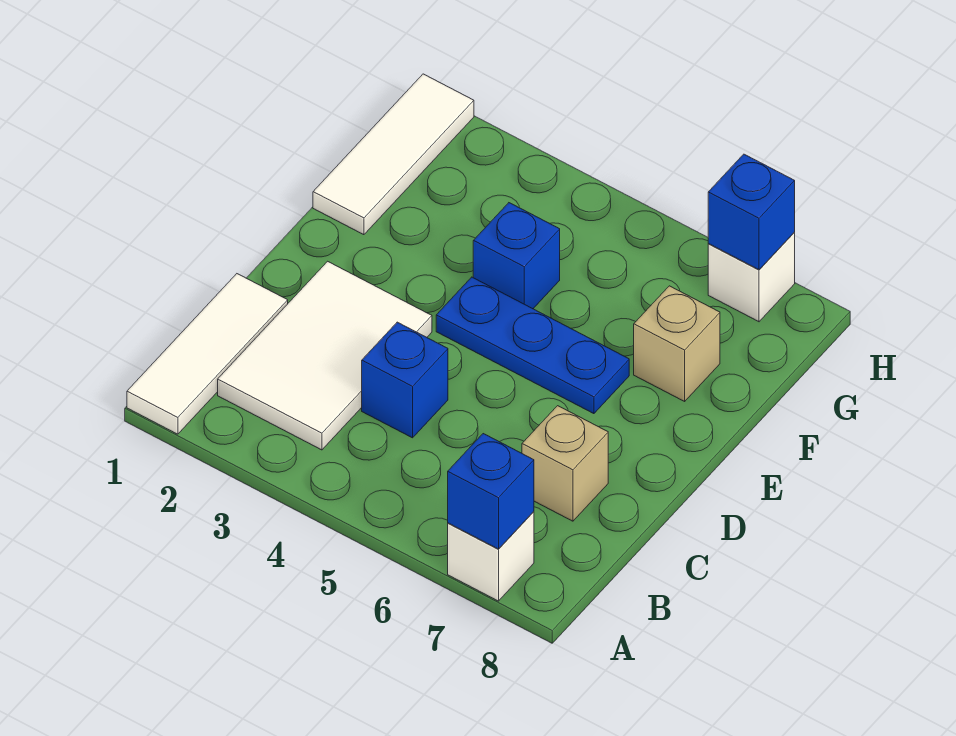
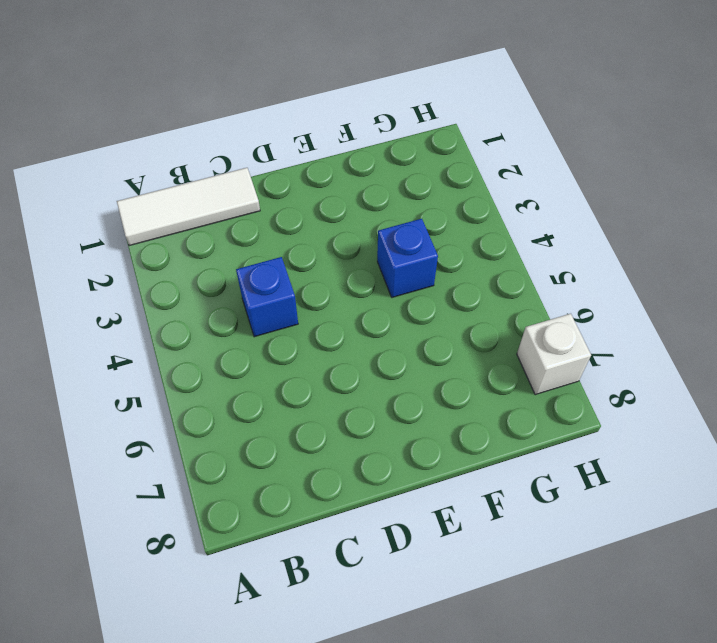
none -> white brick A7 level 1
none -> white tile B2:D3 level 1
none -> tan brick C7 level 1

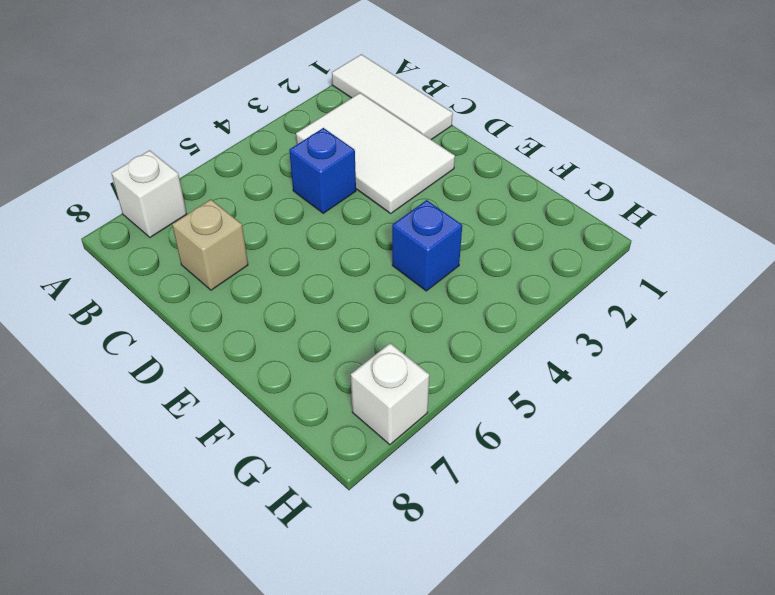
none -> blue plate E4:E6 level 1
none -> white tile F1:H1 level 1
none -> tan brick F7 level 1

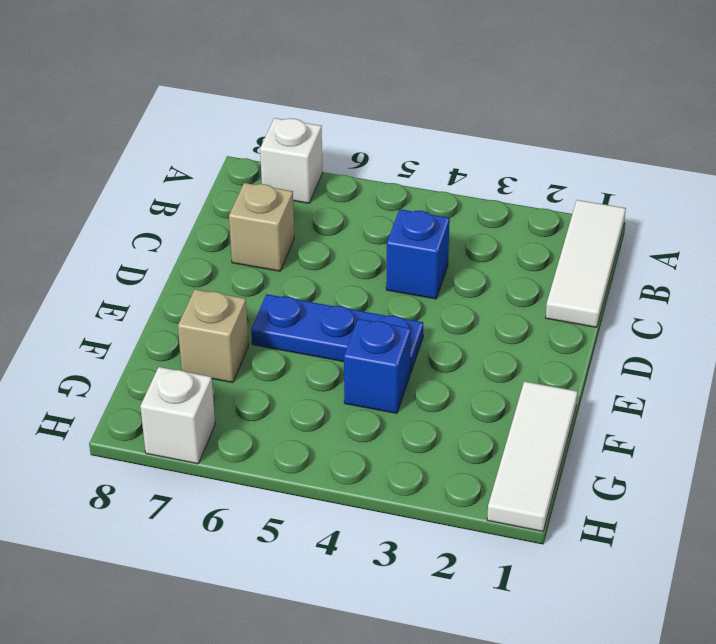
none -> white tile B2:D3 level 1
none -> blue brick A7 level 2
none -> blue brick H7 level 2

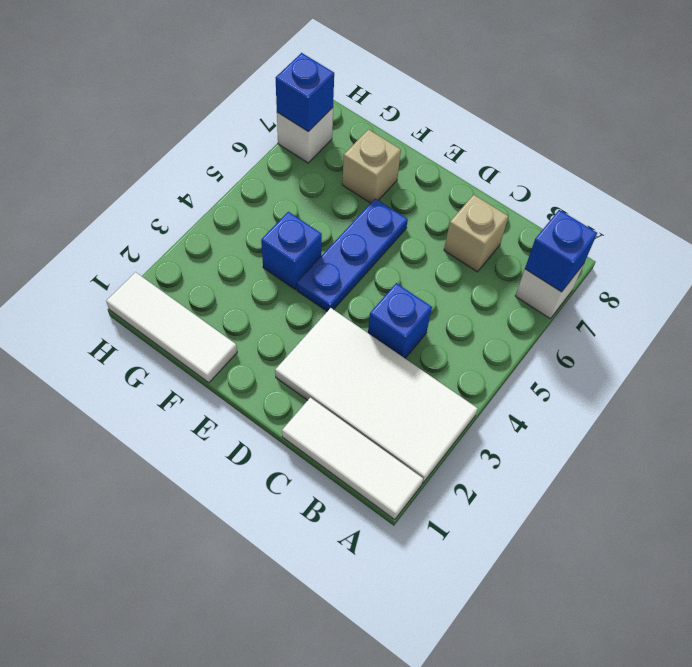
white tile A2:D3 level 1 -> white tile B2:D3 level 1

